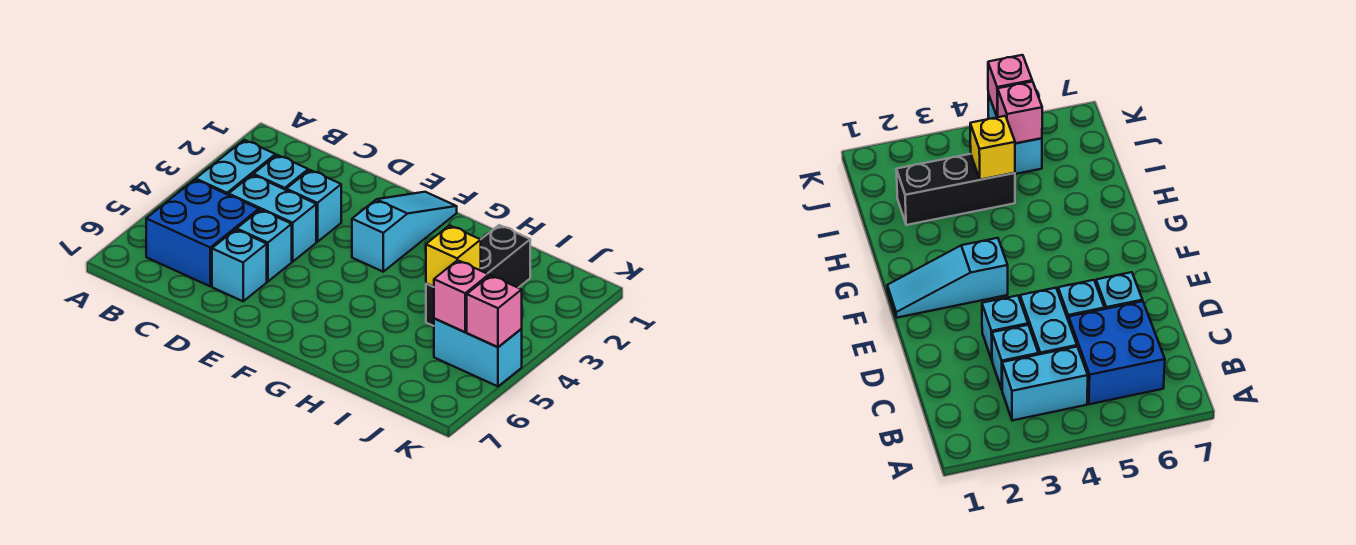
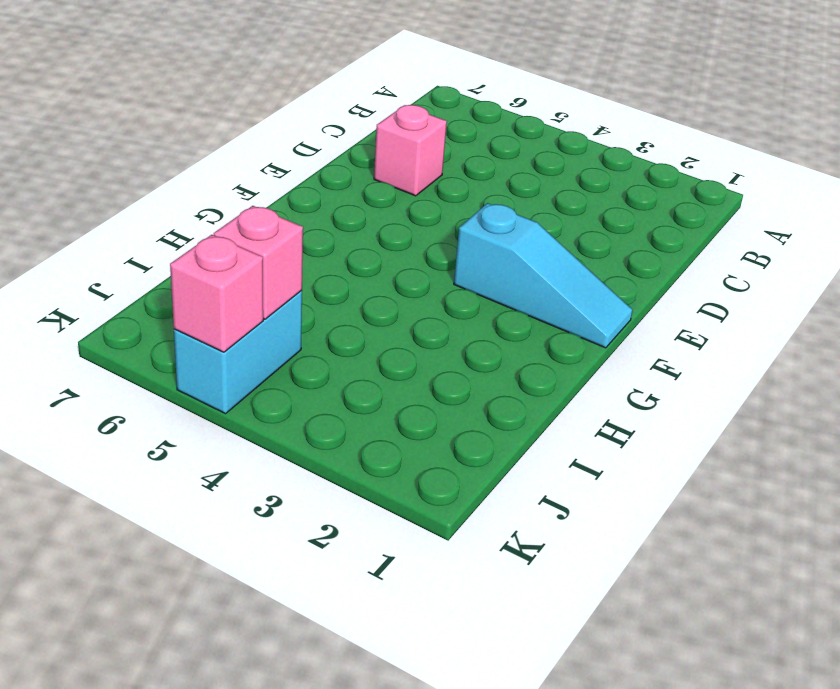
pink brick D6 level 1 -> cyan brick D6 level 1
none -> cyan brick B3:B4 level 1
none -> blue brick B5:C6 level 1
none -> cyan brick C3 level 1

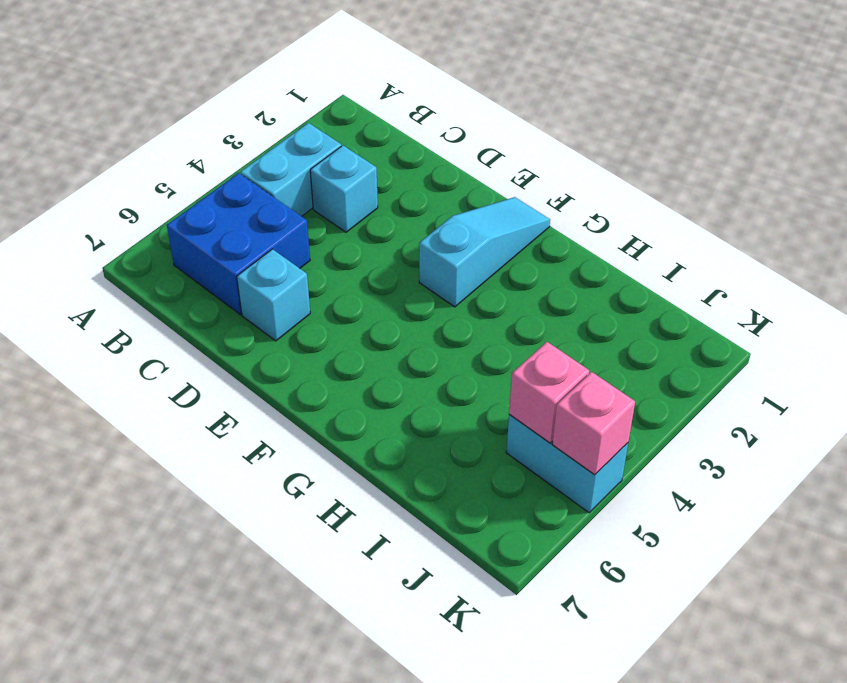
none -> cyan brick C4:D4 level 1
none -> cyan brick D3 level 1
none -> cyan brick D5 level 1

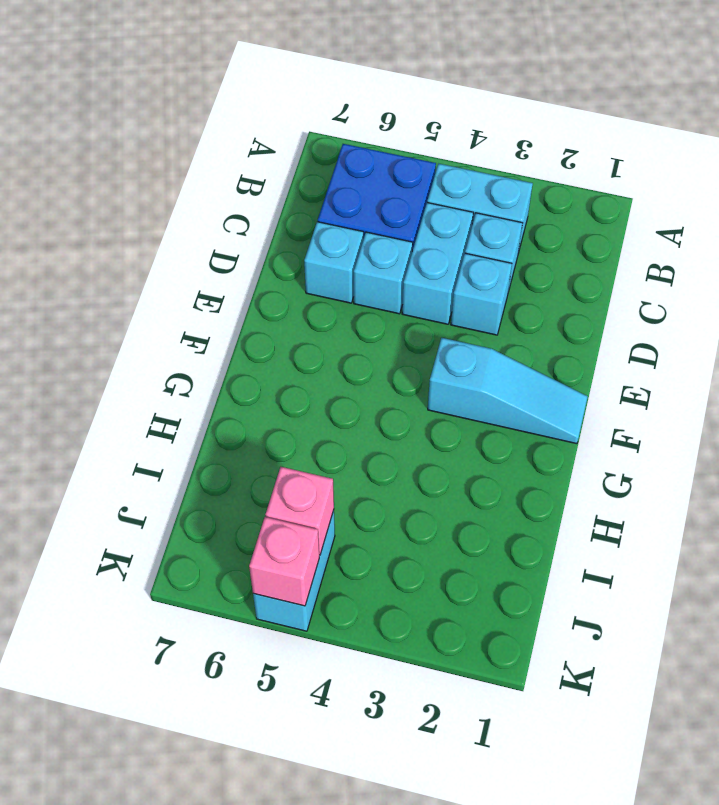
none -> black brick I2:I4 level 1
none -> yellow brick I4 level 2

